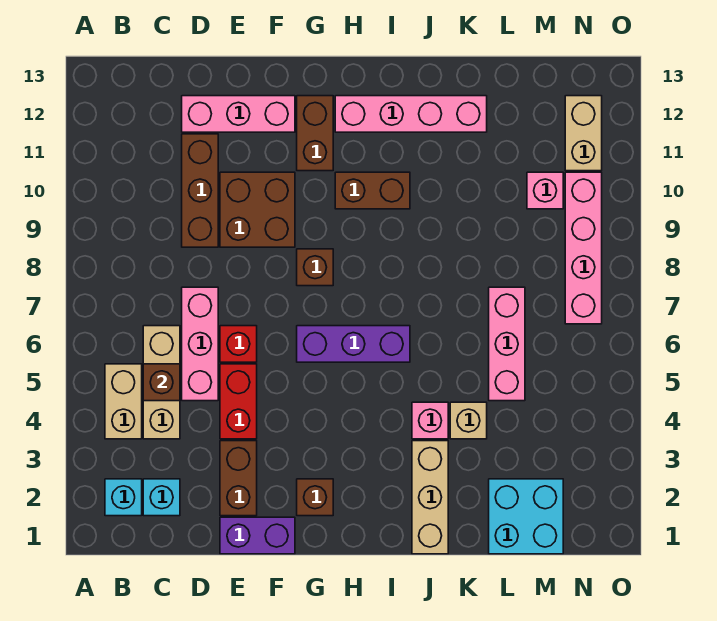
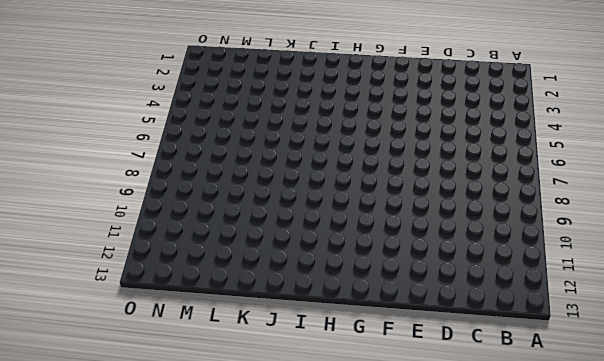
none -> cyan brick B2 level 1
none -> tan brick B4:B5 level 1
none -> cyan brick C2 level 1

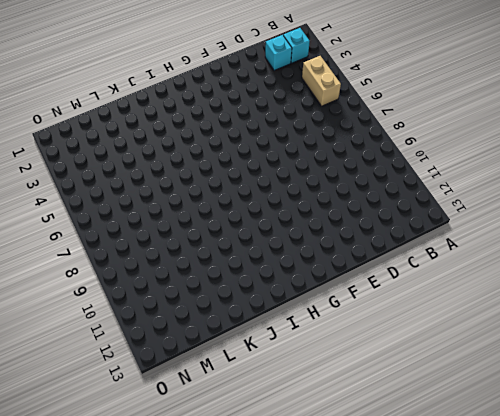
none -> tan brick C4:C6 level 1
none -> pink brick D5:D7 level 1
none -> brown brick D9:D11 level 1

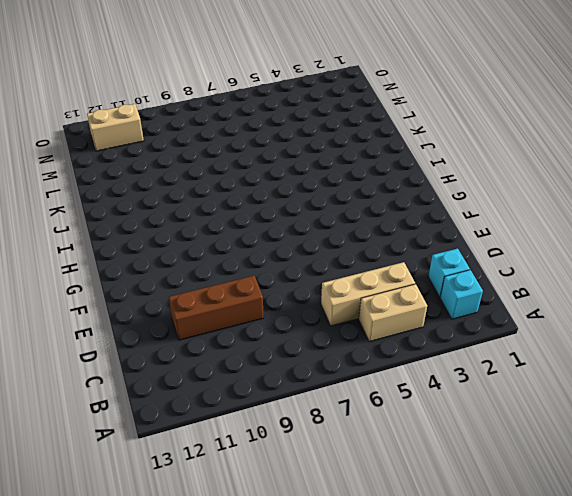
none -> pink brick D5:D7 level 1
none -> pink brick D12:F12 level 1
none -> purple brick E1:F1 level 1

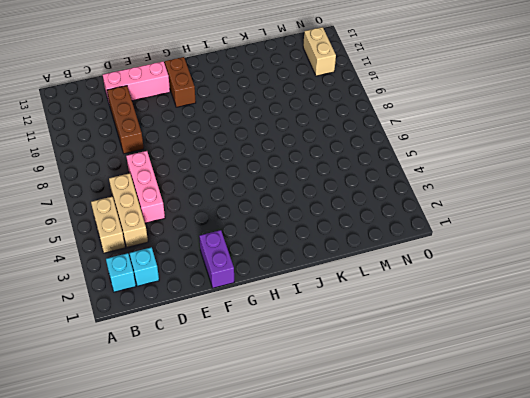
purple brick F1:F2 level 1 -> purple brick E1:F1 level 1
none -> brown brick E2:E3 level 1
none -> red brick E4:E5 level 1
none -> red brick E6 level 1

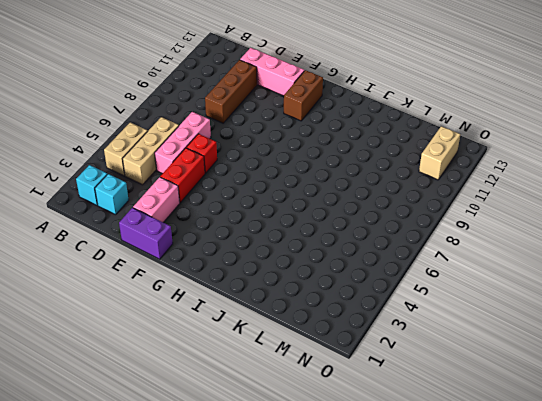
pink brick E2:E3 level 1 -> brown brick E2:E3 level 1
none -> brown brick E9:F10 level 1
none -> brown brick G2 level 1
none -> purple brick G6:I6 level 1

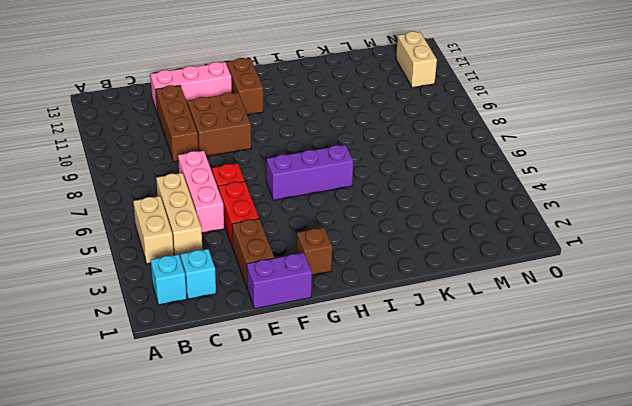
none -> brown brick G8 level 1
none -> brown brick H10:I10 level 1
none -> pink brick H12:K12 level 1

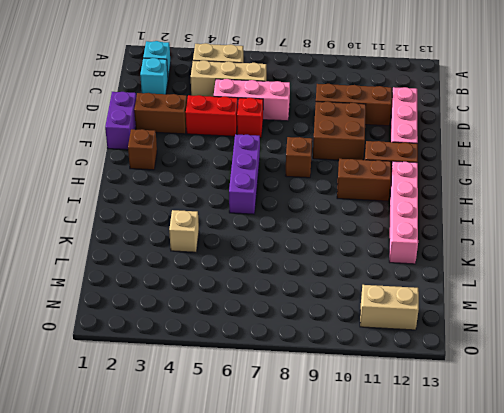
brown brick H10:H11 level 1 -> brown brick H10:I10 level 1
none -> tan brick J1:J3 level 1
none -> pink brick J4 level 1
none -> cyan brick L1:M2 level 1

